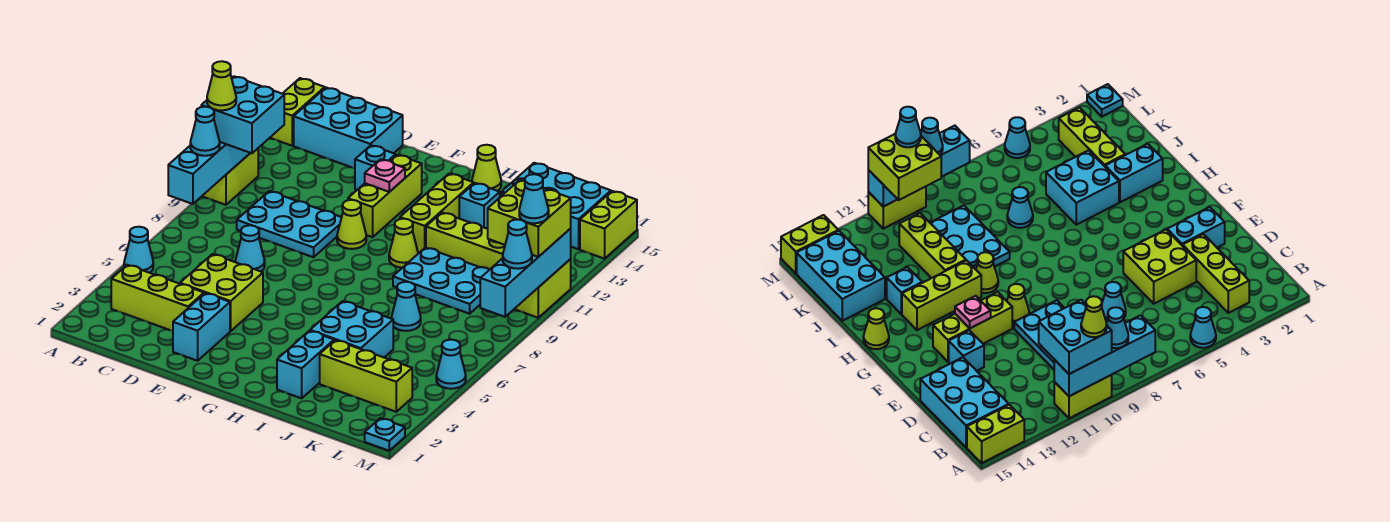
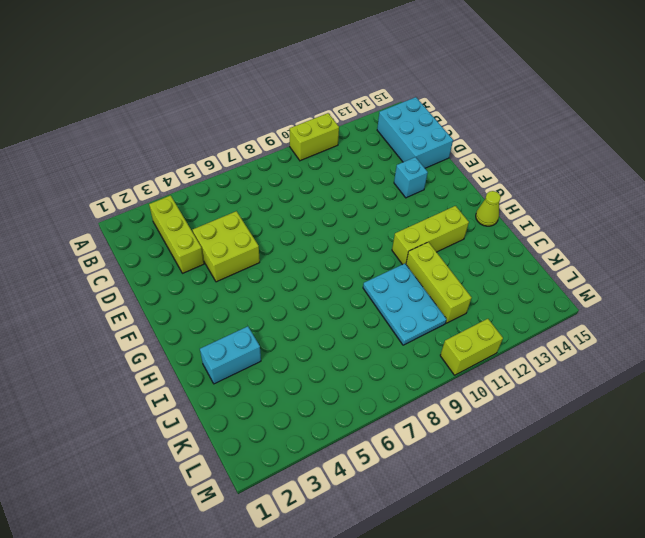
none -> cyan cone A5 level 1
none -> lime brick A14:A15 level 1
none -> cyan plate C9:E10 level 1
none -> cyan cone D7 level 1

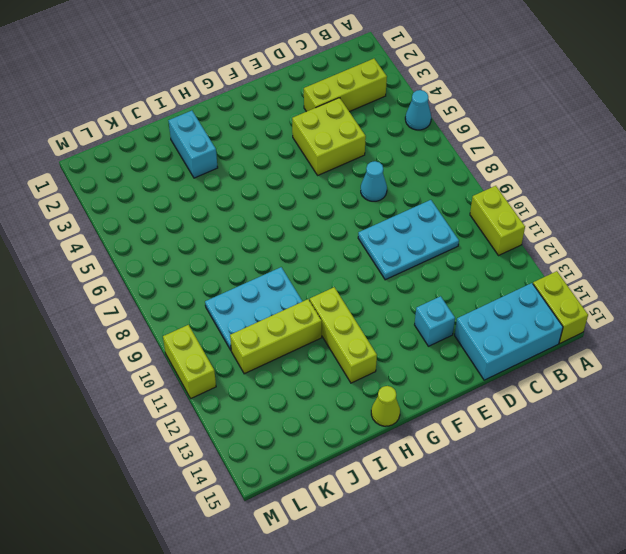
none -> cyan brick E2:E3 level 1
none -> lime cone F10 level 1
none -> lime brick F11:F13 level 1
none -> lime cone H10 level 1

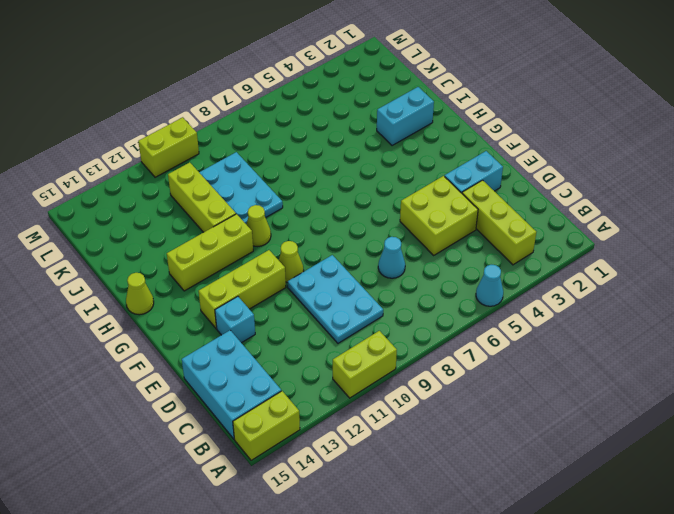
none -> cyan brick I4:J5 level 1
none -> cyan brick I13 level 1
none -> lime brick J3:L3 level 1
none -> cyan cone J7 level 1

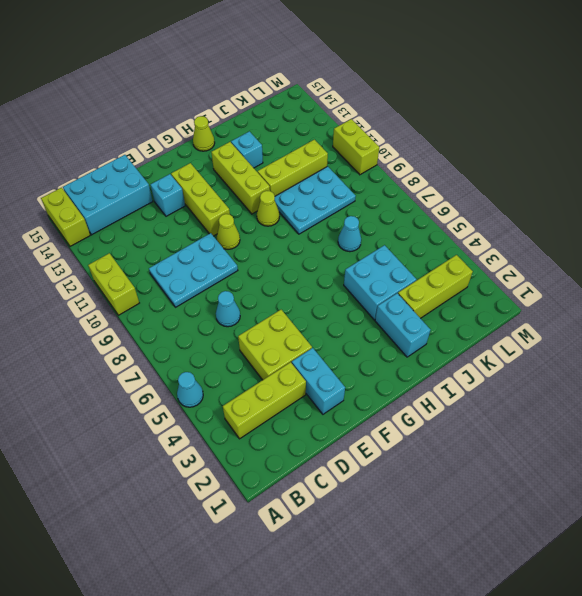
none -> cyan brick J14:L15 level 1
none -> cyan plate M1 level 1
none -> cyan cone M5 level 1
none -> lime brick M14:M15 level 1

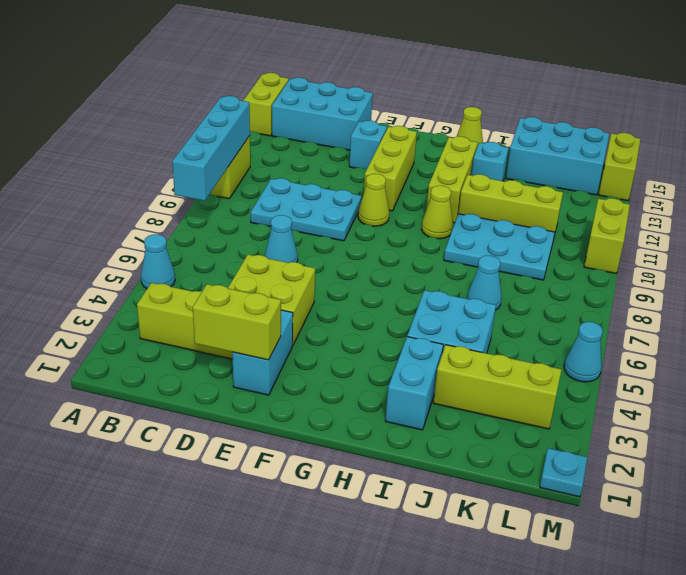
lime brick D2:E2 level 2 -> none
none -> pink plate F12 level 2
none -> cyan brick M8:M11 level 2
none -> cyan cone A9 level 3
none -> cyan brick A10:B11 level 3

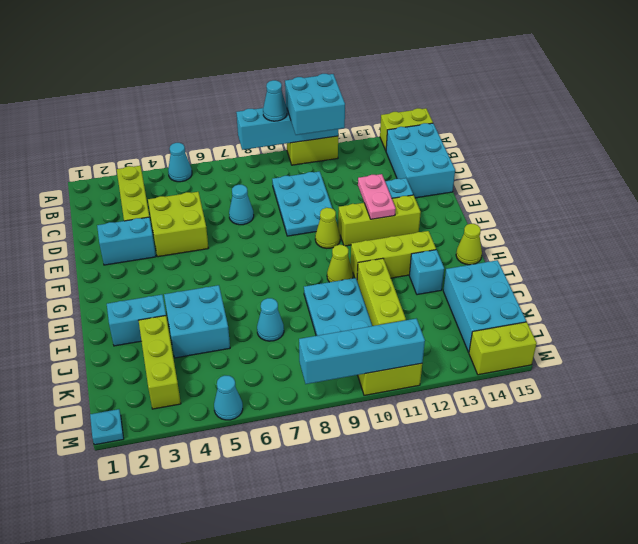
pink plate E12:F12 level 2 -> pink plate F12 level 2
none -> lime brick L10:M11 level 3
none -> cyan cone M9 level 3
none -> lime cone A10 level 4
none -> cyan cone M10 level 4

